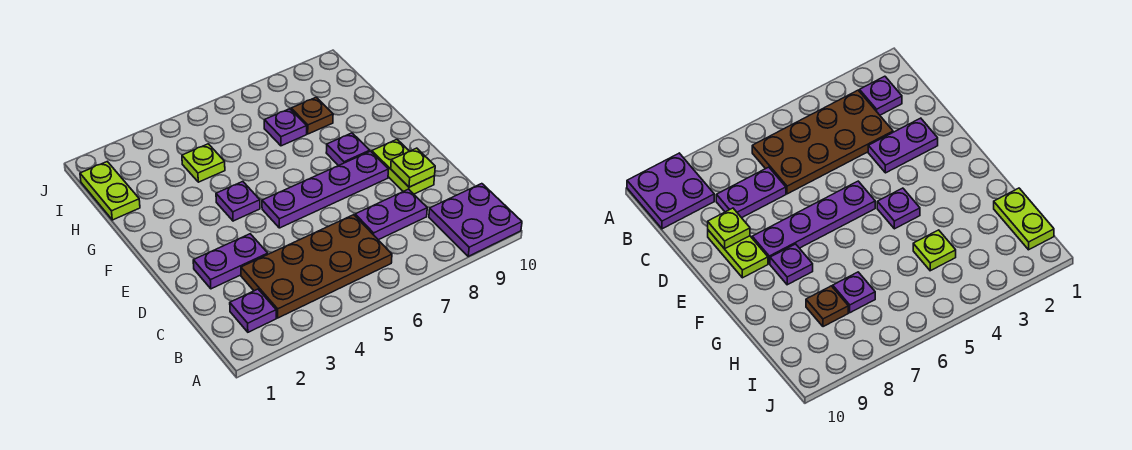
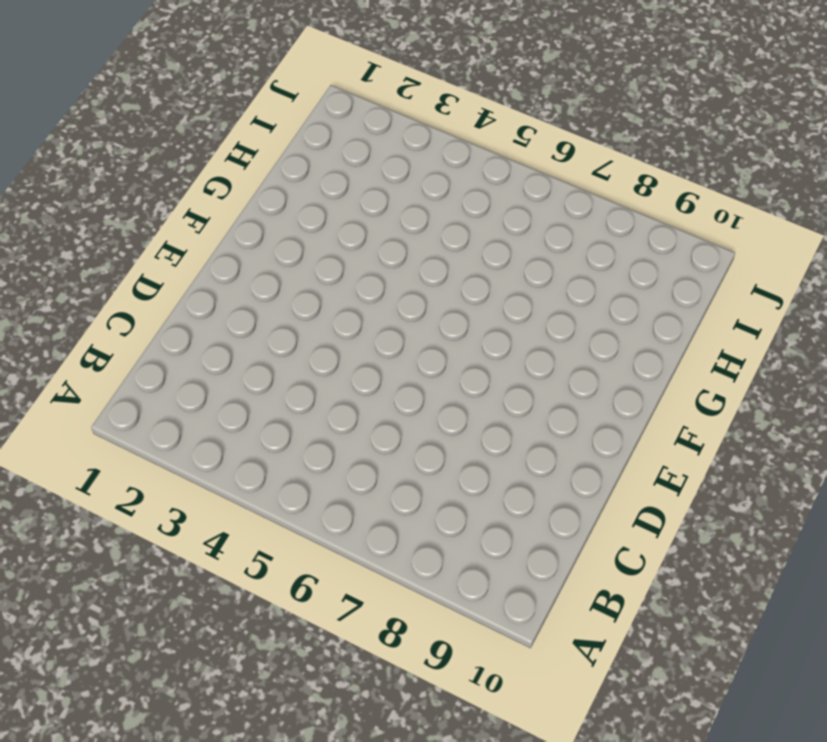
none -> purple plate A9:B10 level 1
none -> purple plate B2 level 1
none -> brown plate B3:C6 level 1

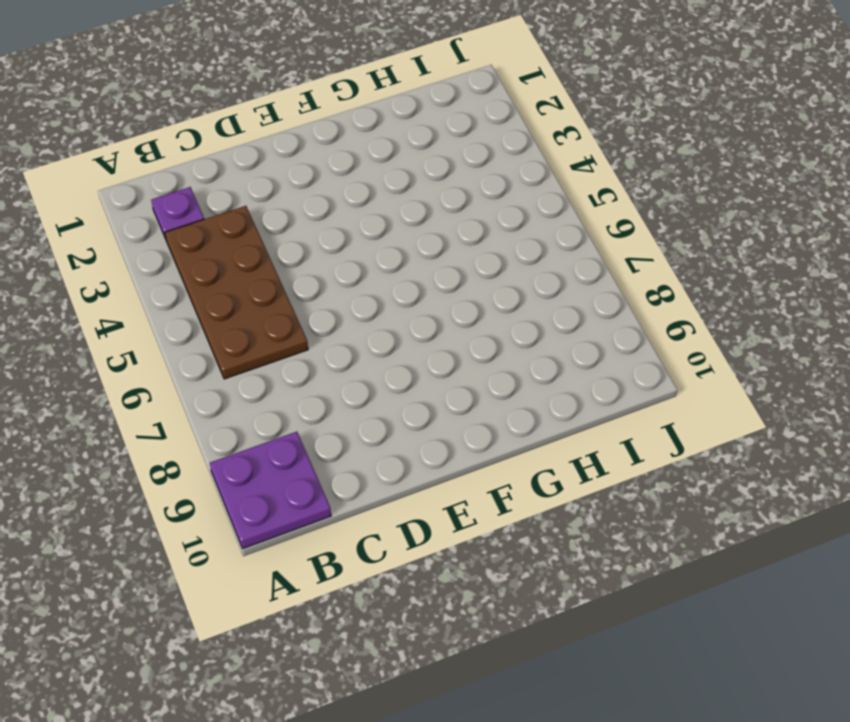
none -> purple plate C7:C8 level 1
none -> purple plate D2:D3 level 1
none -> lime plate D9:E9 level 1

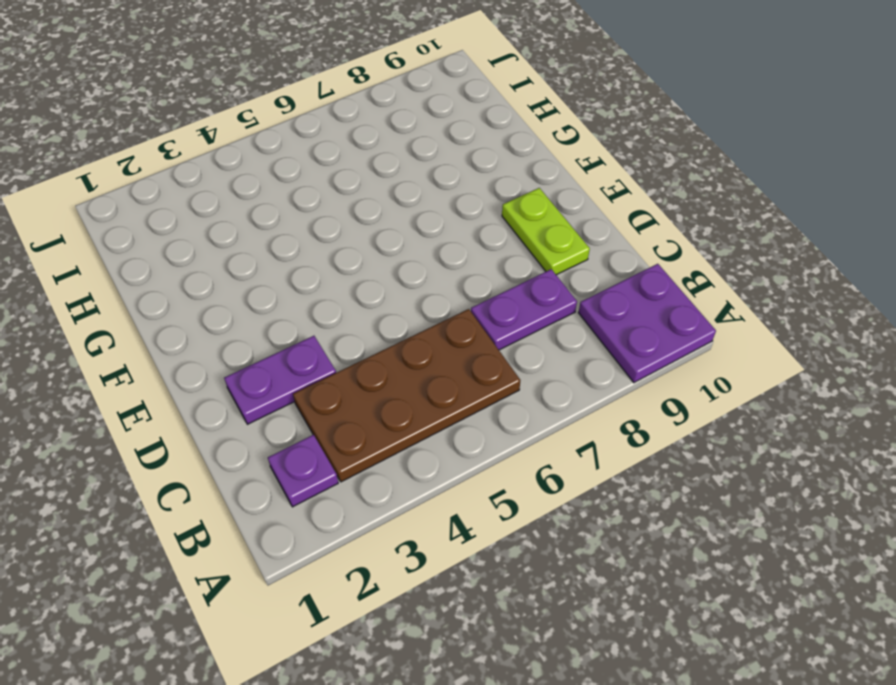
none -> purple plate E5:E8 level 1
none -> purple plate F4 level 1
none -> purple plate F8 level 1

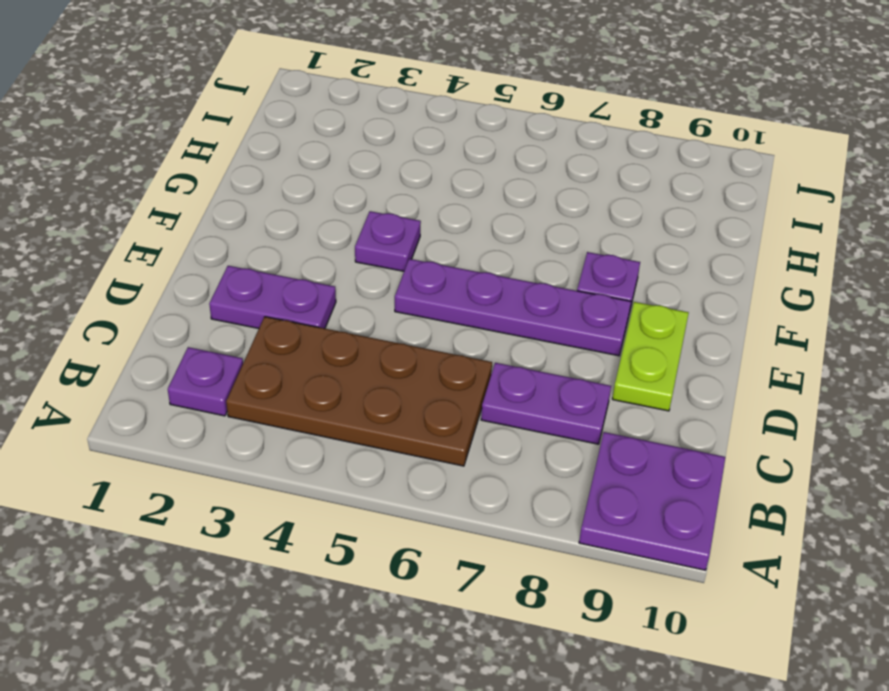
none -> lime plate H1:I1 level 1
none -> lime plate H4 level 1
none -> purple plate H7 level 1

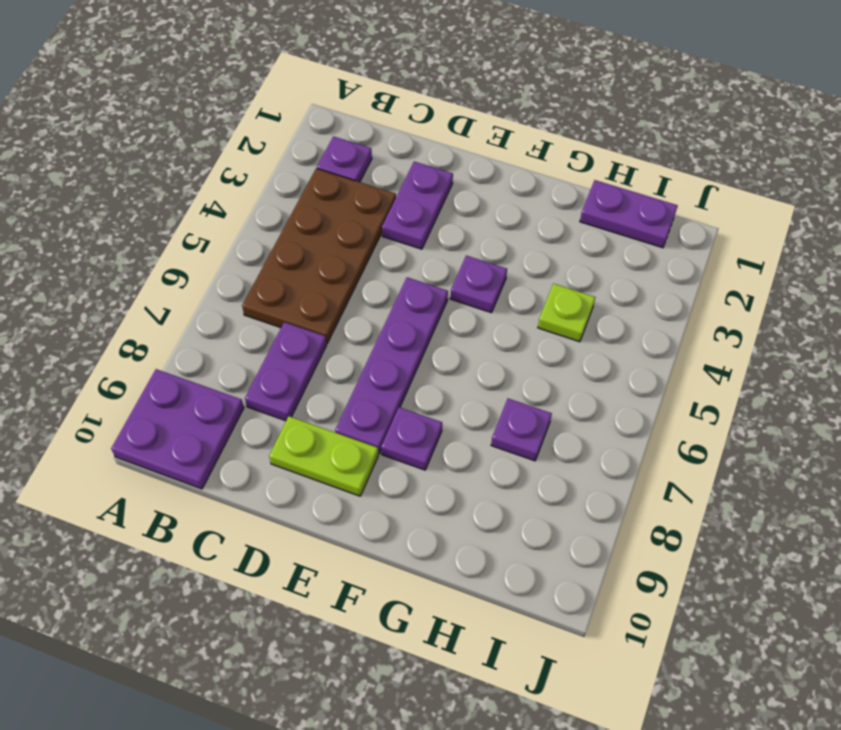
purple plate H1:I1 level 1 -> lime plate H1:I1 level 1
none -> brown plate H8 level 1
none -> lime plate D9 level 2

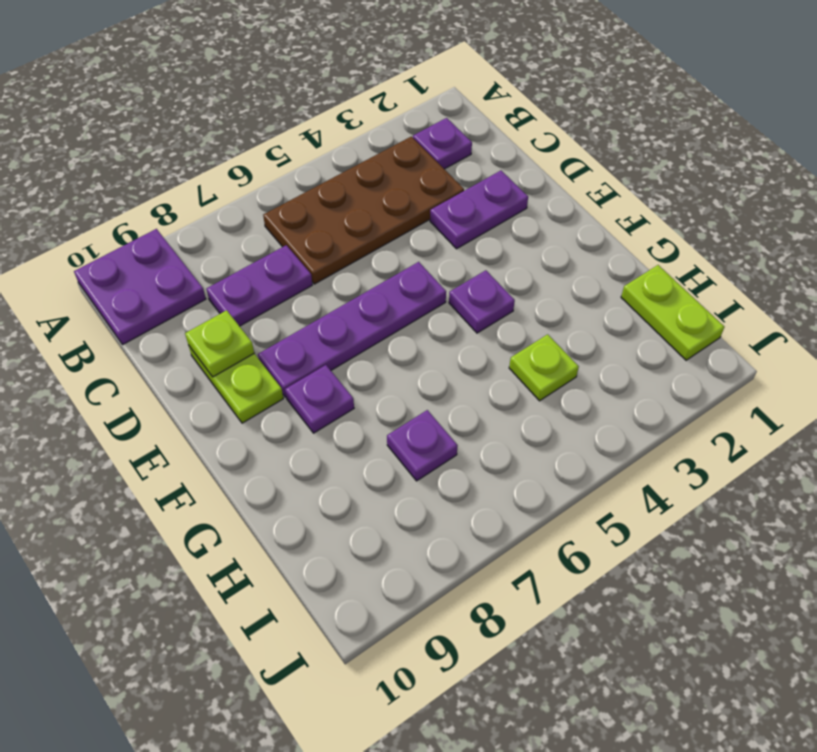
none -> brown plate H8 level 1

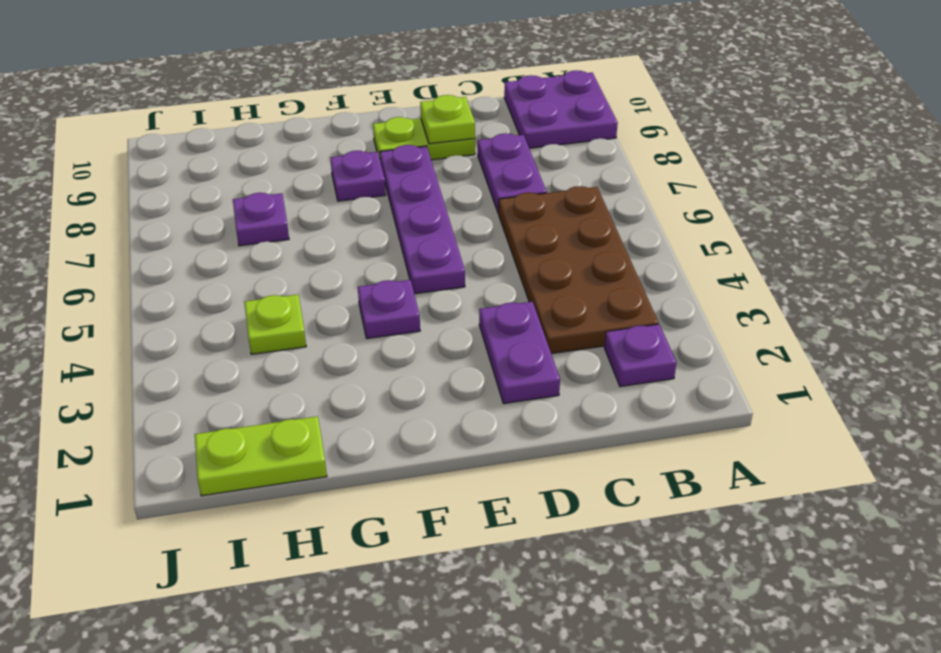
none -> brown plate H8 level 1

